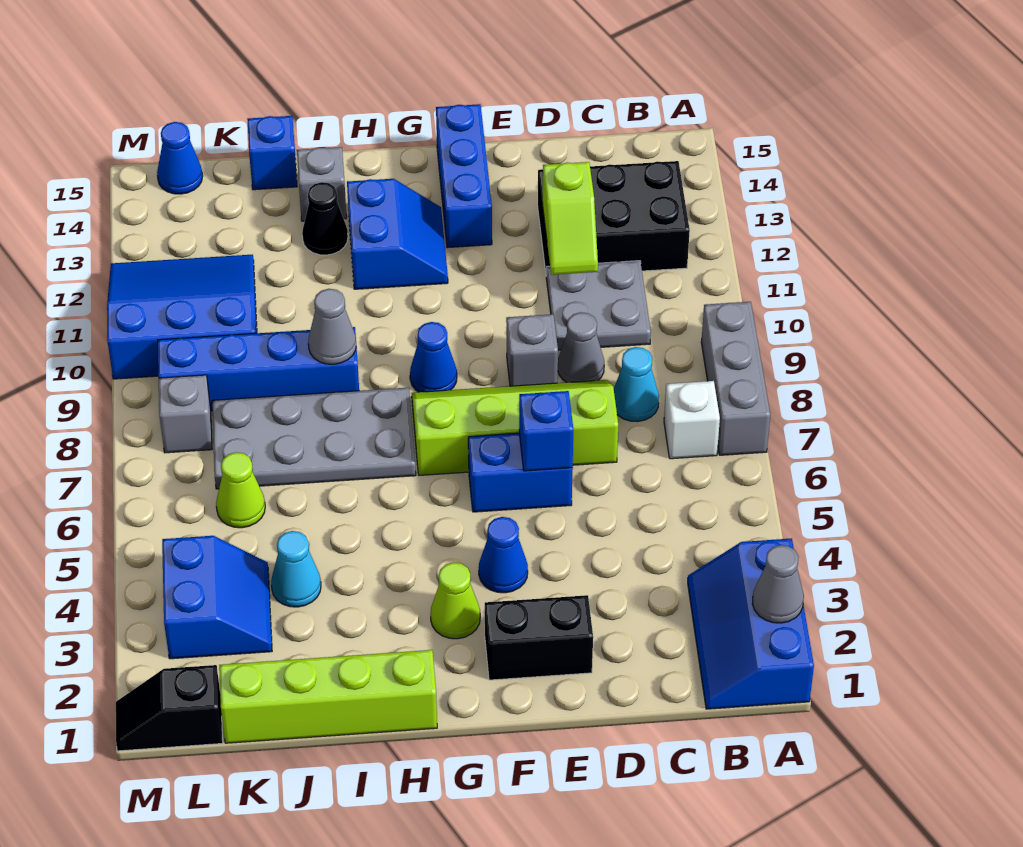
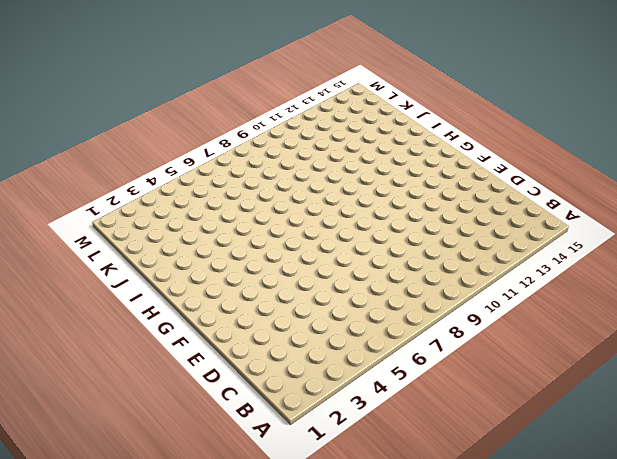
none -> blue slope A1:B3 level 1 top A
none -> grey brick A7:A9 level 1
none -> white brick B7 level 1
none -> black brick B12:D13 level 1

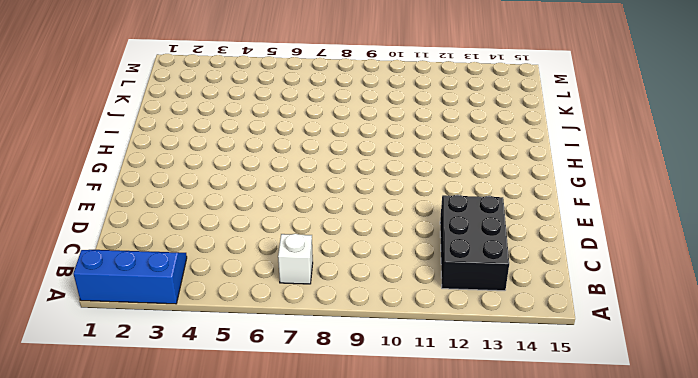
none -> grey brick A7:A9 level 1
none -> cyan cone C8 level 1
none -> grey plate C10:D11 level 1
none -> lime slope D7:G8 level 1 top 7

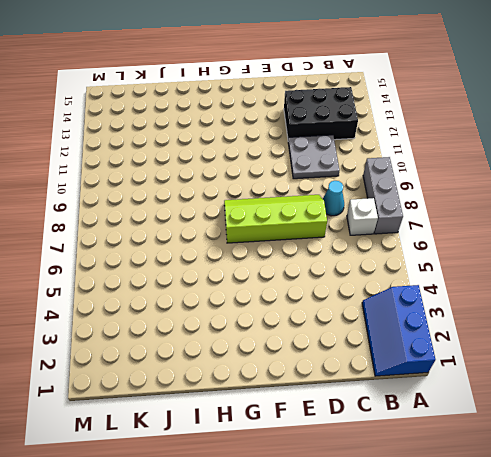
none -> grey cone D9 level 1
none -> black brick E2:F2 level 1
none -> blue brick E6:F6 level 1
none -> grey brick E9 level 1

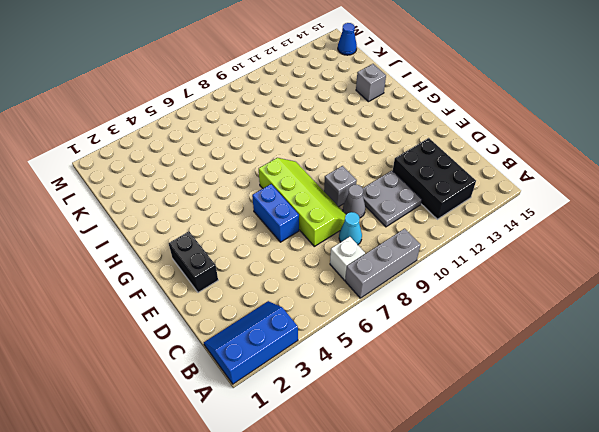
none -> blue cone F4 level 1
none -> blue brick F13:F15 level 1
none -> lime cone G3 level 1
none -> blue cone G9 level 1

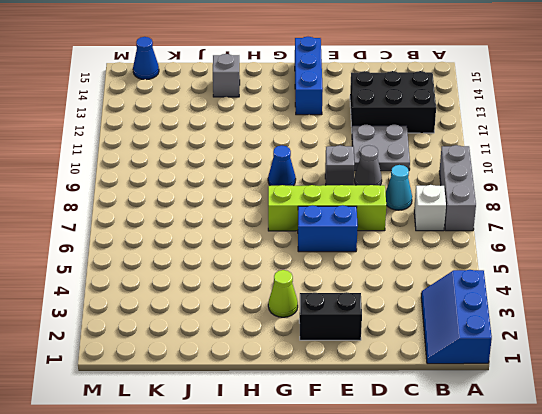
none -> blue cone F4 level 1
none -> blue slope G12:H13 level 1 top H
none -> lime brick H1:K1 level 1
none -> grey plate H7:K8 level 1

